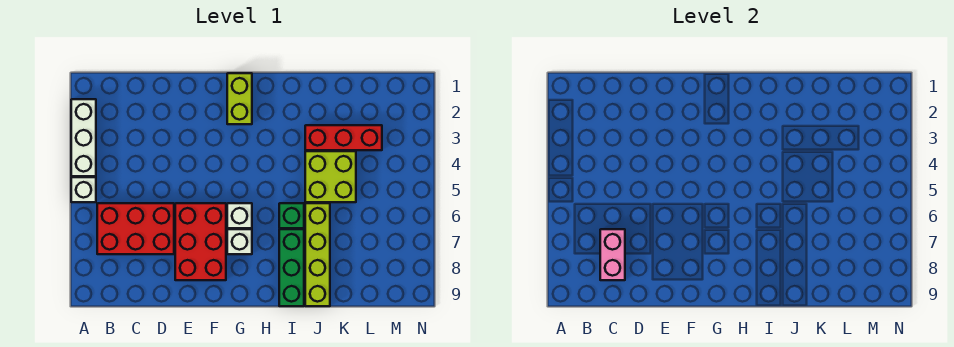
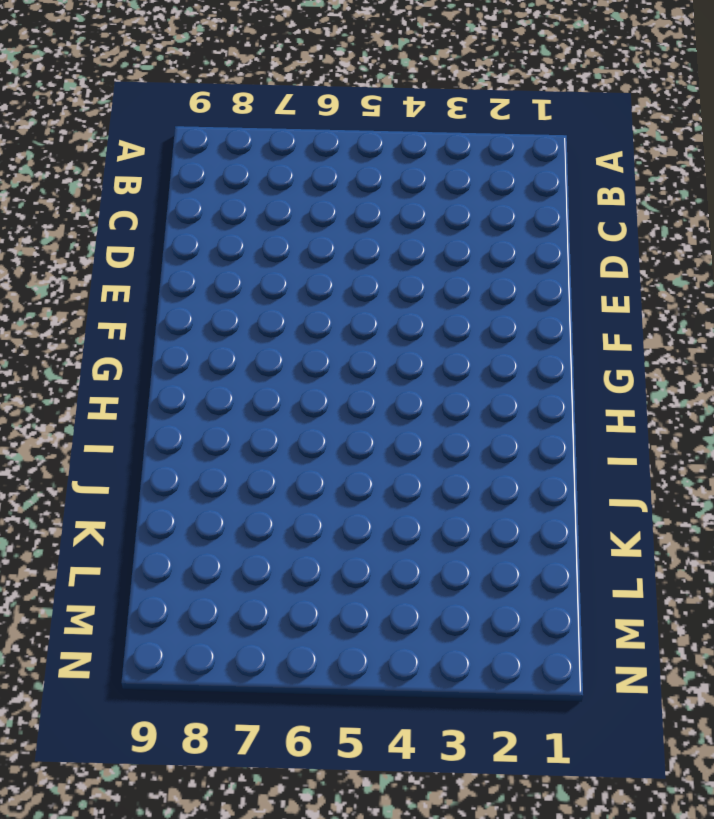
none -> white brick A2:A4 level 1
none -> white brick A5 level 1
none -> red brick B6:D7 level 1

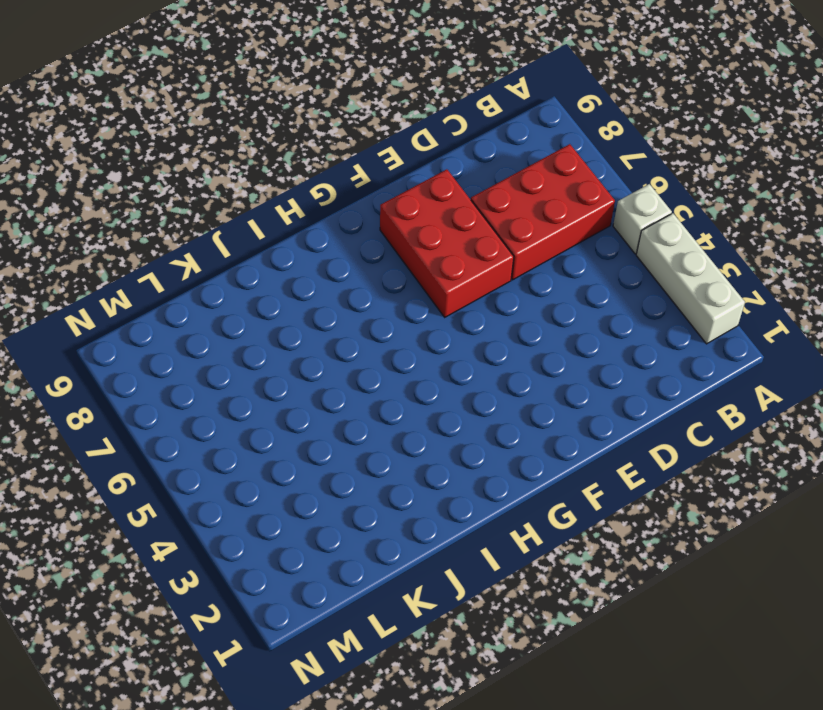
none -> lime brick G1:G2 level 1
none -> white brick G6 level 1
none -> white brick G7 level 1

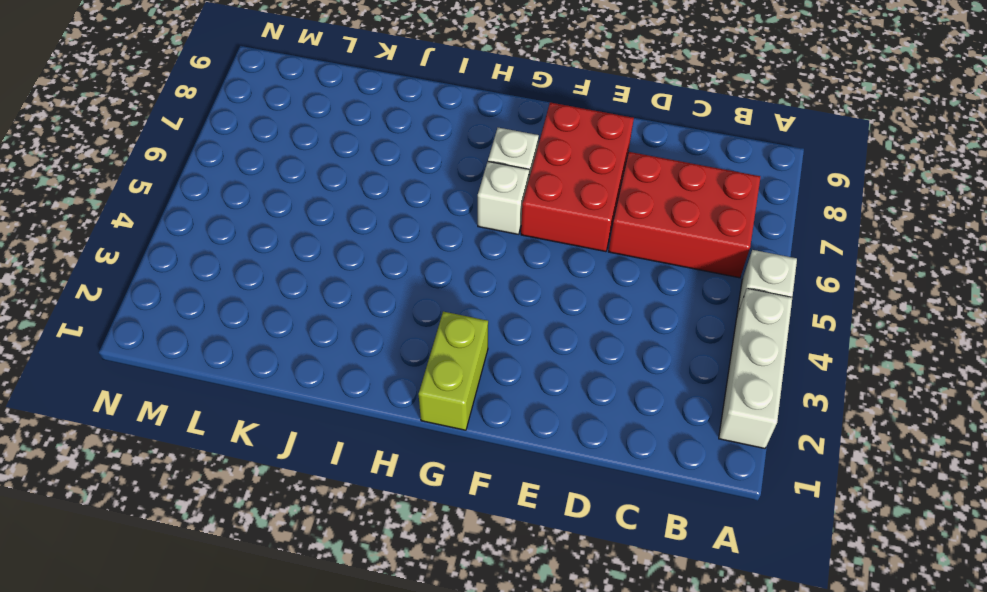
none -> green brick I6 level 1
none -> green brick I7:I9 level 1
none -> red brick J3:L3 level 1

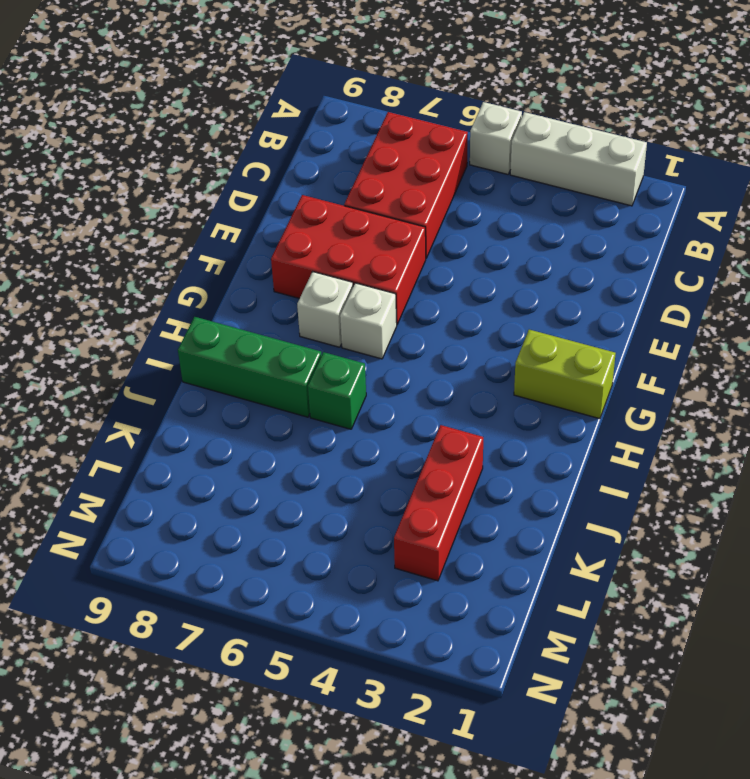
none -> lime brick J4:K5 level 1
none -> lime brick J6:J9 level 1
none -> pink brick C7:C8 level 2

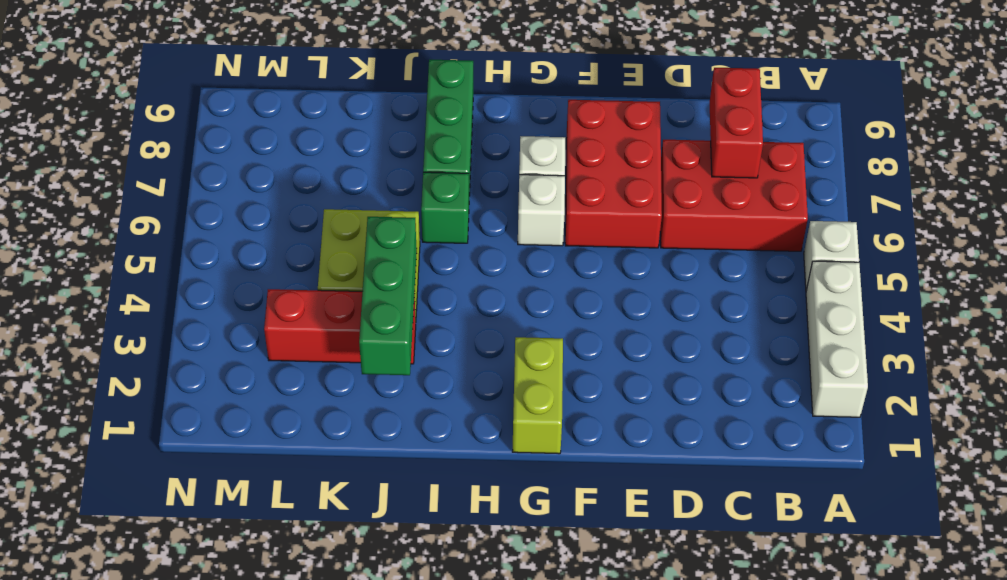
red brick C7:C8 level 2 -> pink brick C7:C8 level 2
green brick J2:J4 level 2 -> none
none -> lime brick J6:J9 level 1

